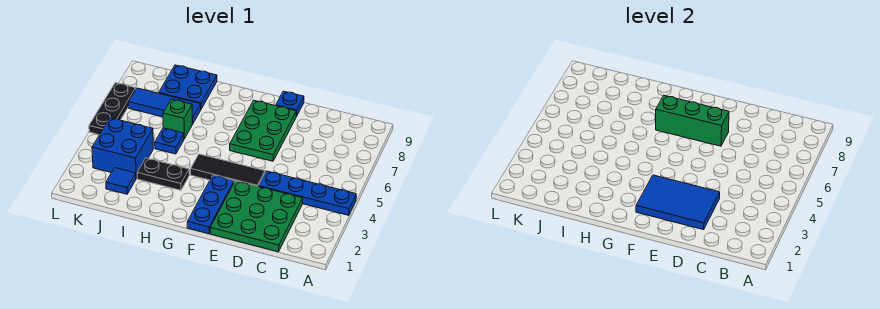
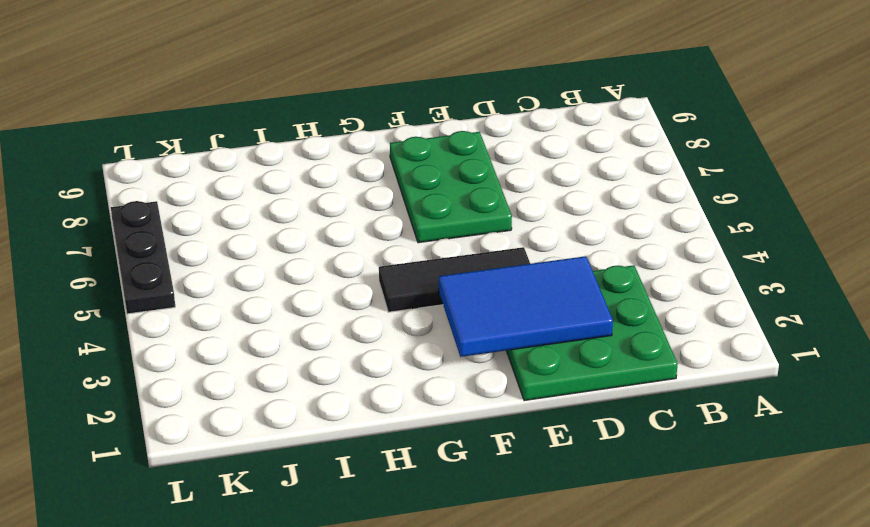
none -> blue plate A4:D4 level 1
none -> blue plate E9 level 1
none -> blue plate F1:F3 level 1

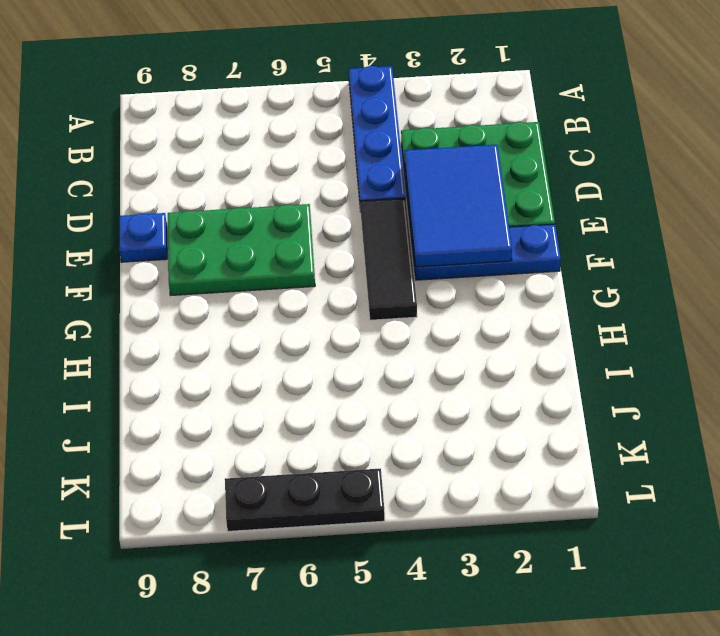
none -> black plate H3:I3 level 1
none -> blue plate I5 level 1
none -> green brick I6 level 1

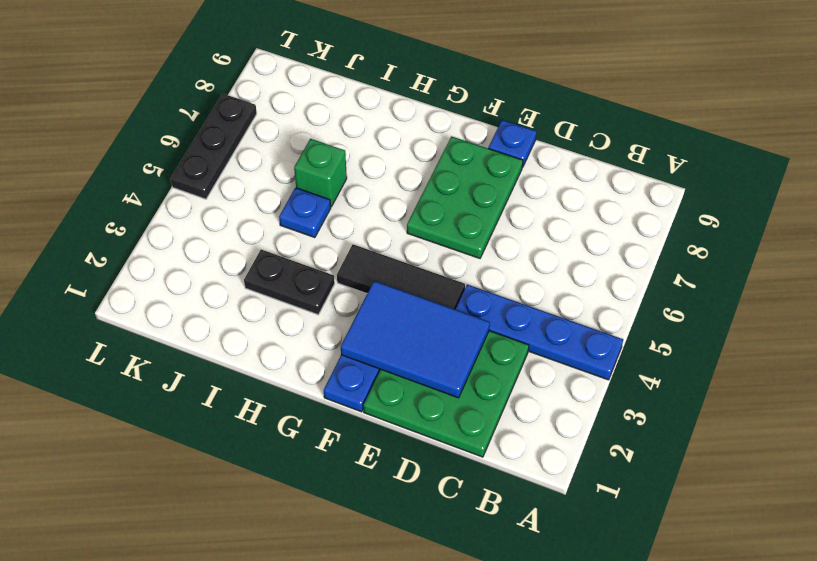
none -> blue tile I7:K7 level 1
none -> blue plate I8:J9 level 1
none -> blue tile J2 level 1

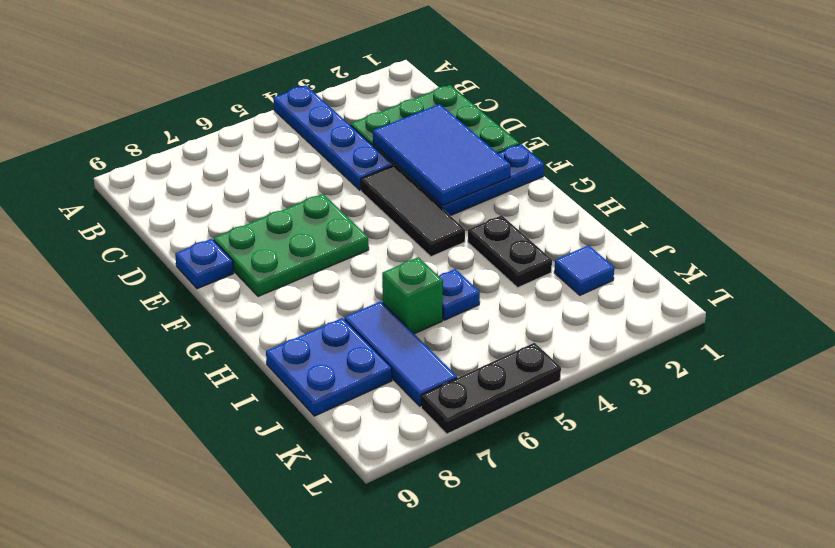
none -> blue brick J3:K4 level 1
none -> green brick E7:G7 level 2

